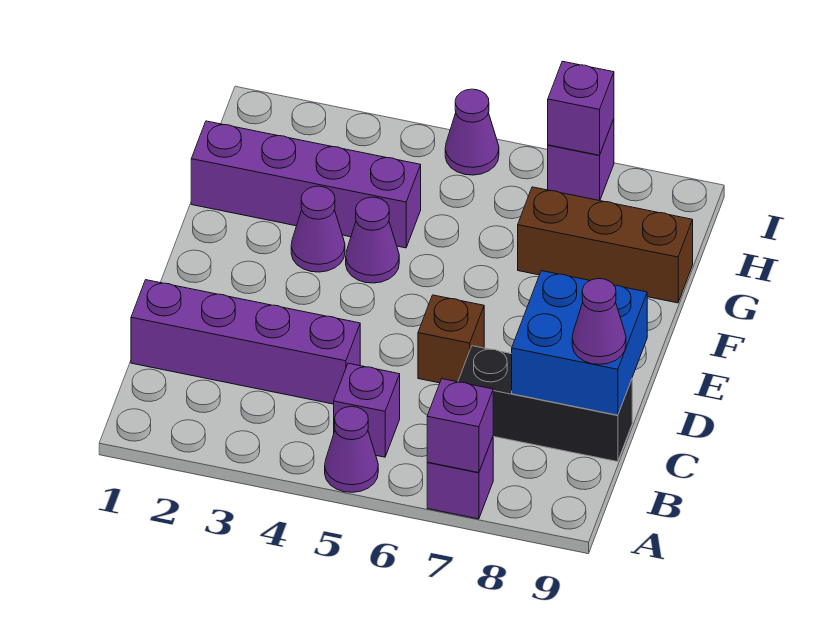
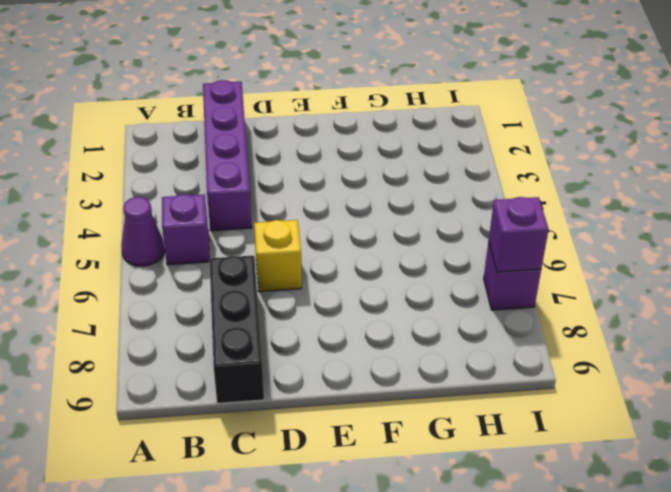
yellow brick D6 level 1 -> brown brick D6 level 1
none -> purple brick A7 level 1
none -> purple cone F3 level 1
none -> purple cone F4 level 1

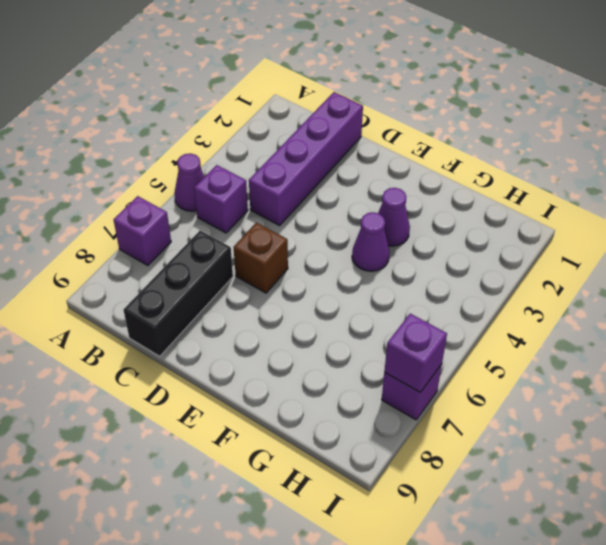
none -> purple brick G1:G4 level 1
none -> brown brick G7:G9 level 1
none -> purple cone I5 level 1

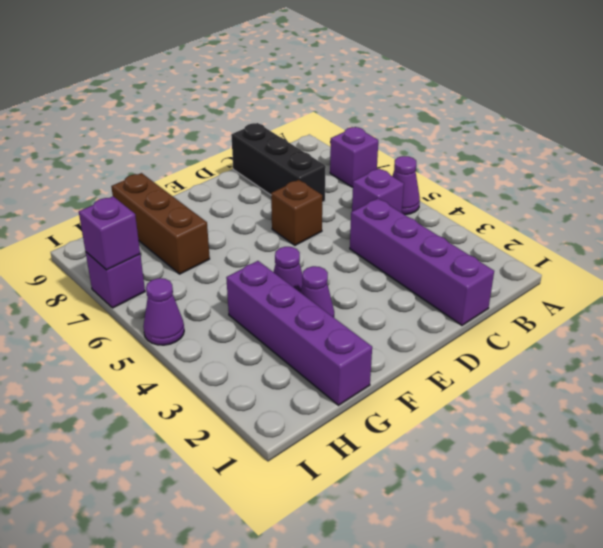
none -> purple brick A7 level 2
none -> blue brick C8:D9 level 2
none -> purple cone C9 level 3

